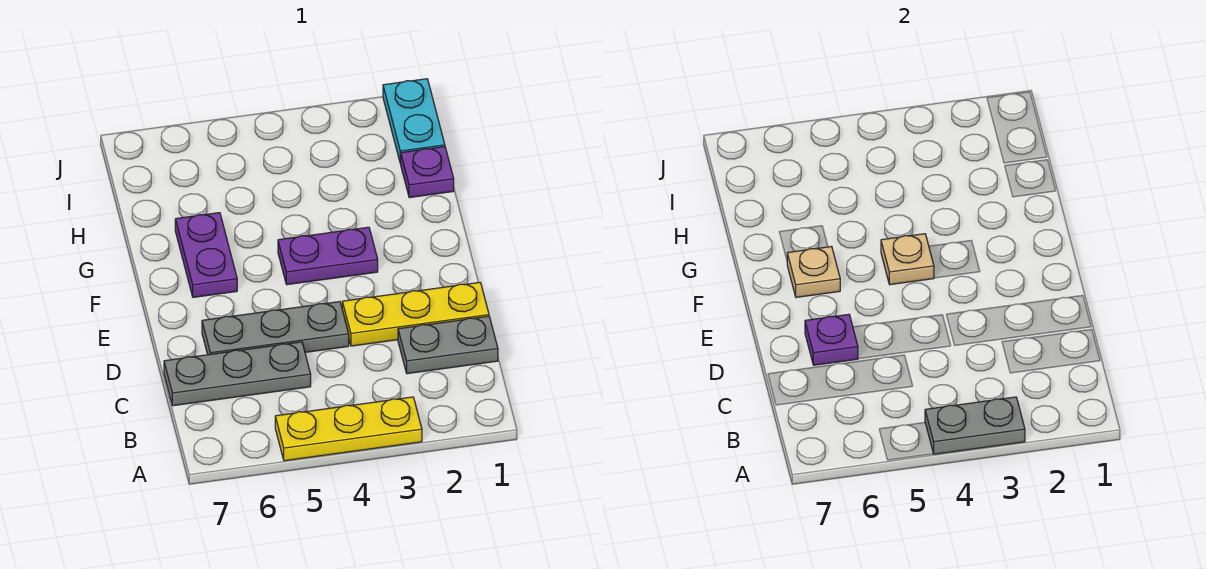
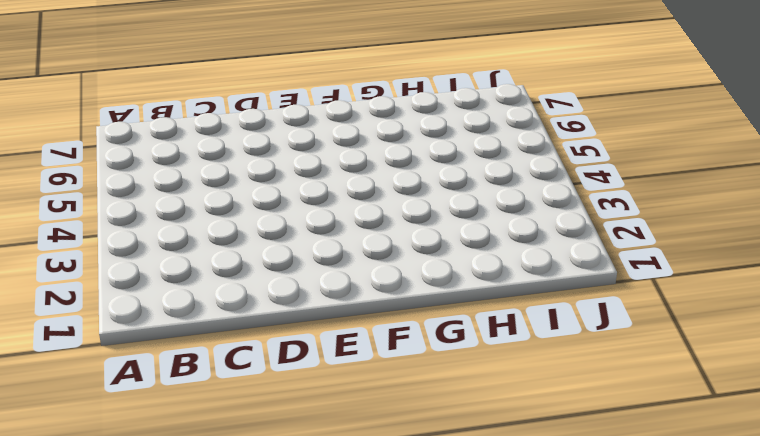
none -> yellow plate A3:A5 level 1
none -> grey plate C1:C2 level 1
none -> grey plate C5:C7 level 1

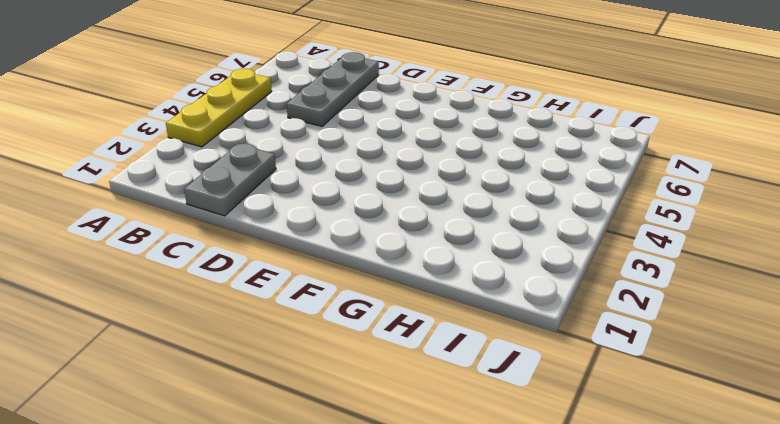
none -> yellow plate D1:D3 level 1
none -> grey plate D4:D6 level 1
none -> purple plate F3:F4 level 1

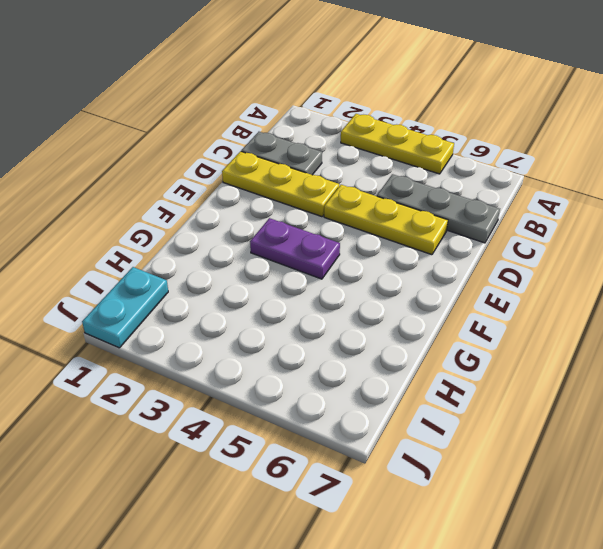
yellow plate D4:D6 level 1 -> grey plate D4:D6 level 1
none -> purple plate F6:G6 level 1
none -> purple plate H1 level 1
none -> grey plate A3:A4 level 2

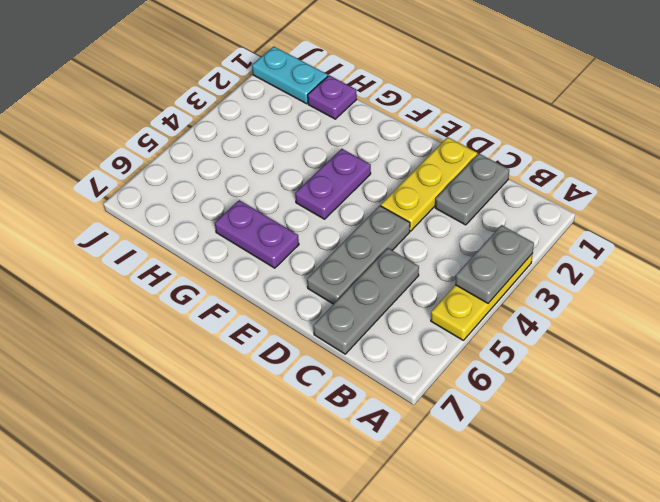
none -> purple plate D6 level 2
none -> tan plate F4 level 2
none -> tan plate F6 level 2

